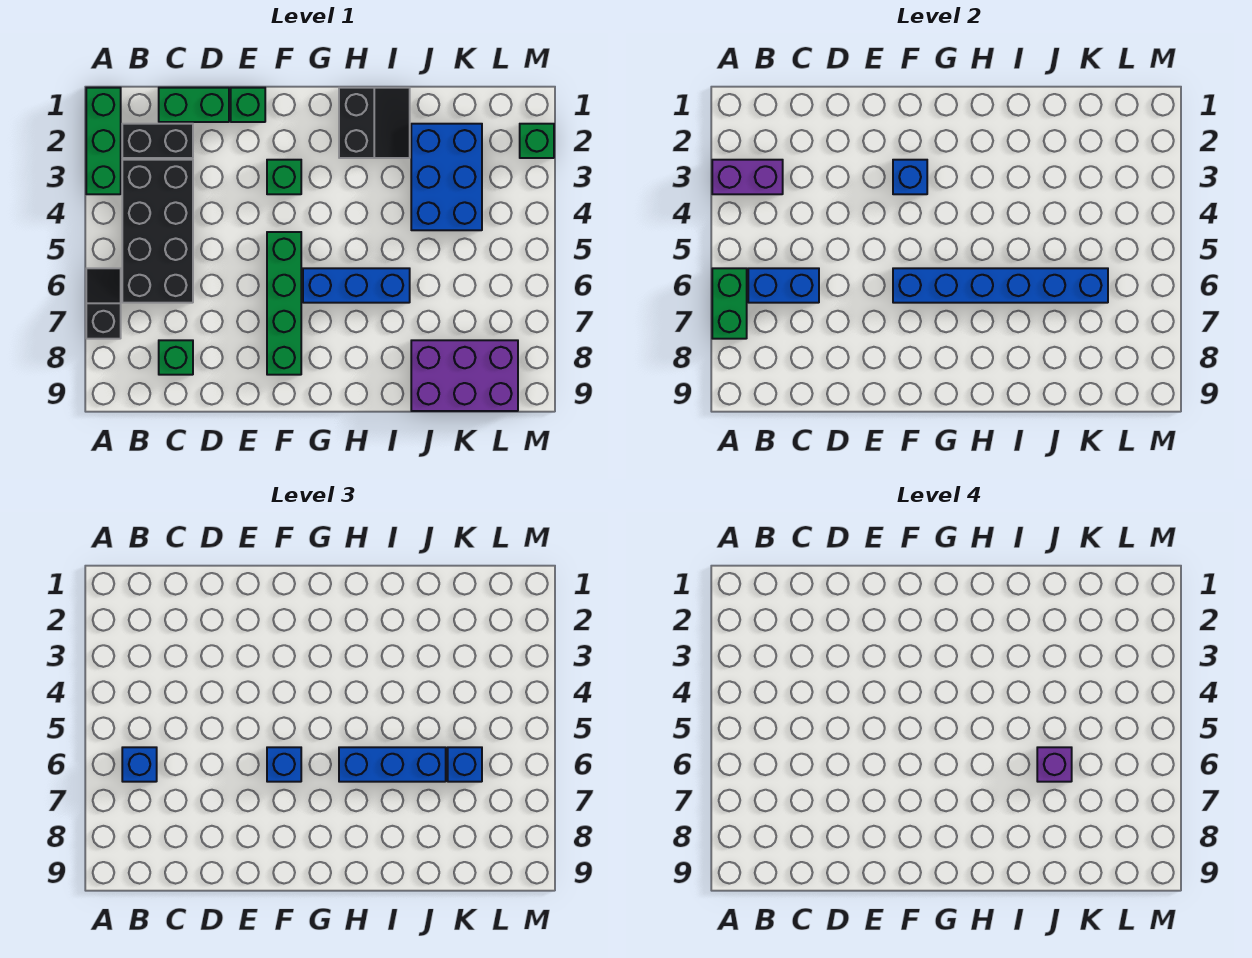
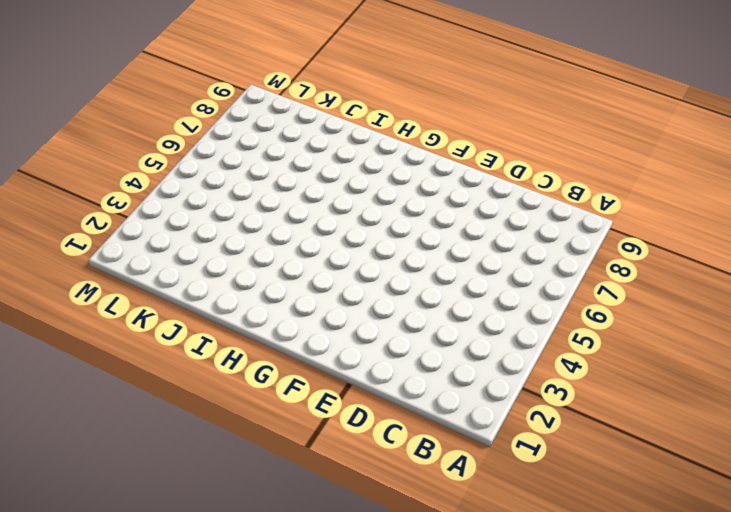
none -> green brick A1:A3 level 1
none -> black slope A6:A7 level 1 top 7
none -> black brick B2:C2 level 1

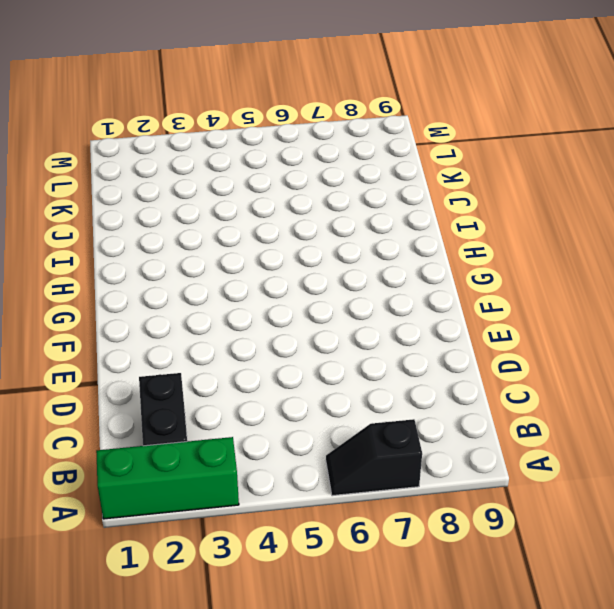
none -> black brick B3:C6 level 1
none -> green brick C1:D1 level 1
none -> green brick C8 level 1

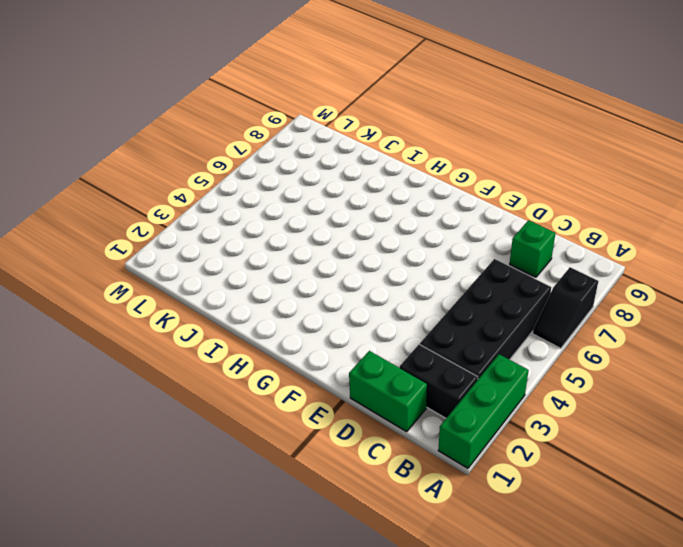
none -> green brick E1 level 1
none -> green brick F3 level 1
none -> green brick F5:F8 level 1

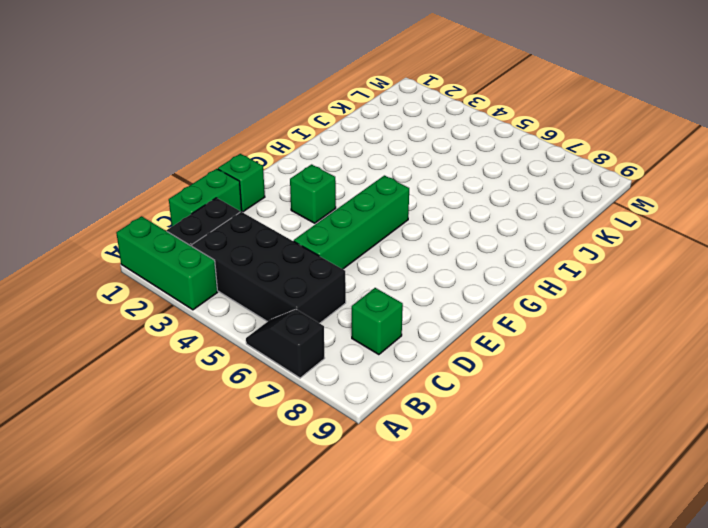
green brick D5:G5 level 1 -> green brick F5:F8 level 1
none -> blue brick G6:I6 level 1
none -> black slope H1:I2 level 1 top H
none -> blue brick J2:K4 level 1

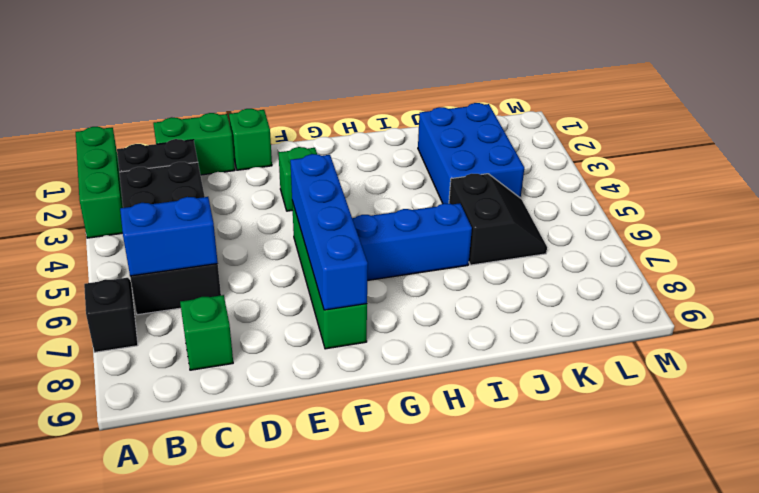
blue brick F5:F8 level 2 -> blue brick F6:K6 level 2
black slope J5:K6 level 1 top J -> black slope H1:I2 level 1 top H
none -> purple brick J8:L9 level 1
none -> green brick M2 level 1
none -> purple brick A3:B3 level 2

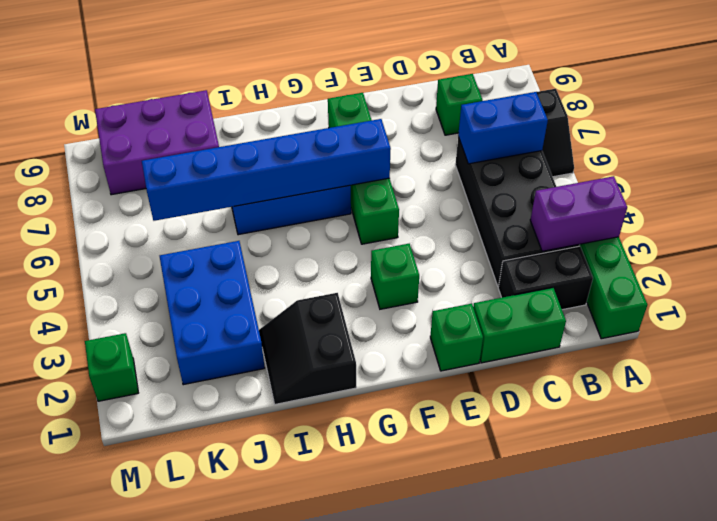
none -> green brick A6:A7 level 2
none -> blue brick F3 level 2
none -> blue brick B6 level 3

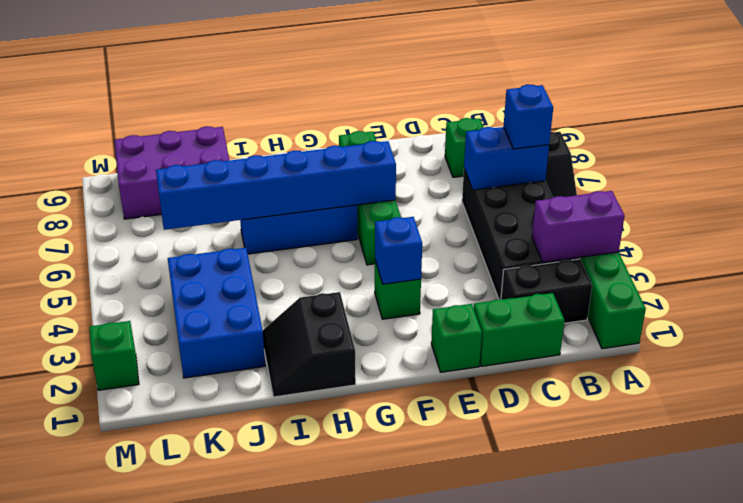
none -> green brick A6:A7 level 2
none -> blue brick F6 level 3
none -> blue brick H6:J6 level 3

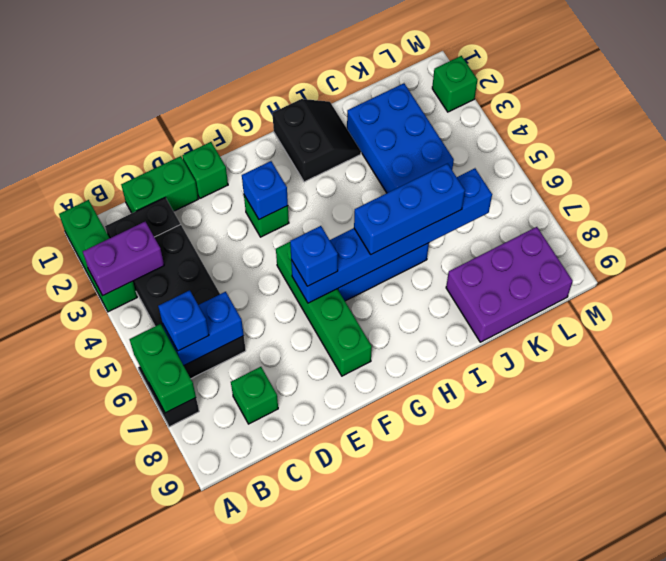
none -> blue brick K6 level 3
none -> purple brick J6 level 4

